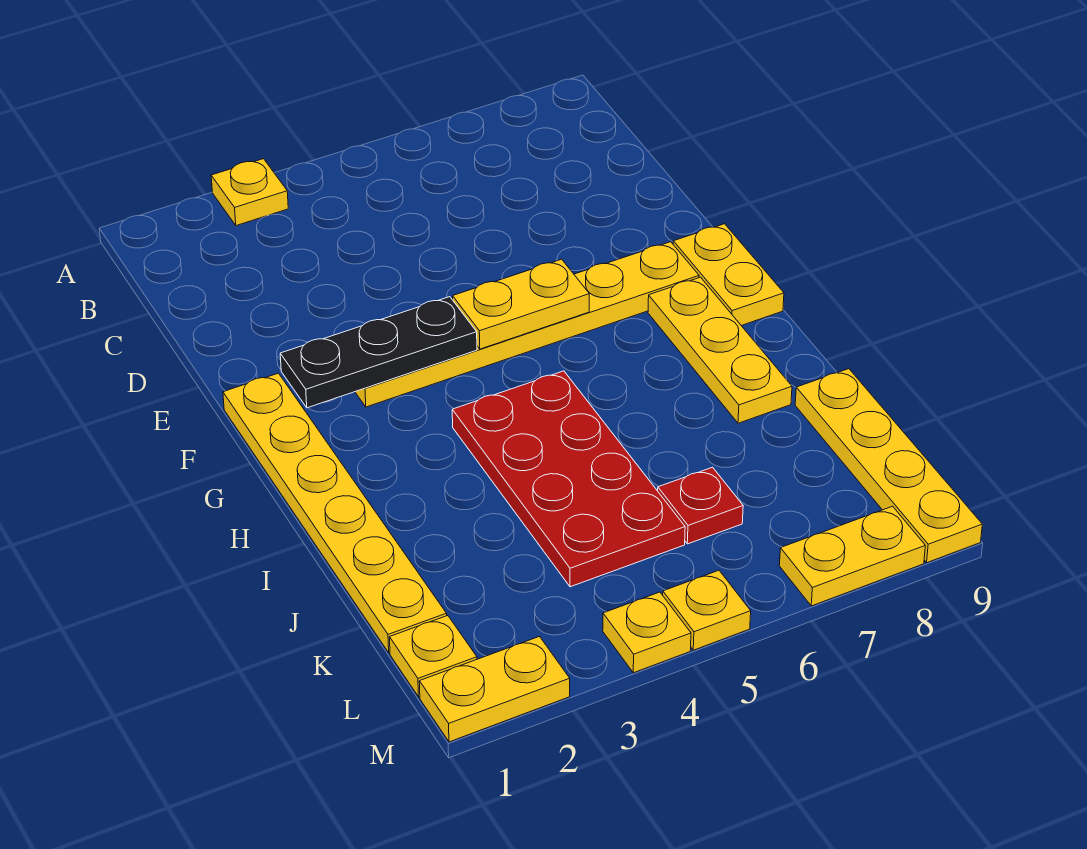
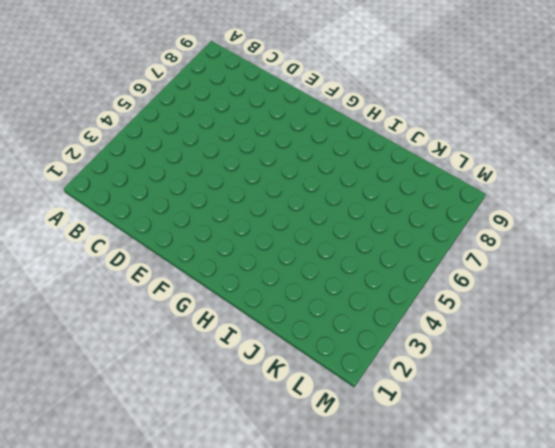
none -> yellow plate A3 level 1
none -> yellow plate F1:K1 level 1
none -> yellow plate F3:F8 level 1

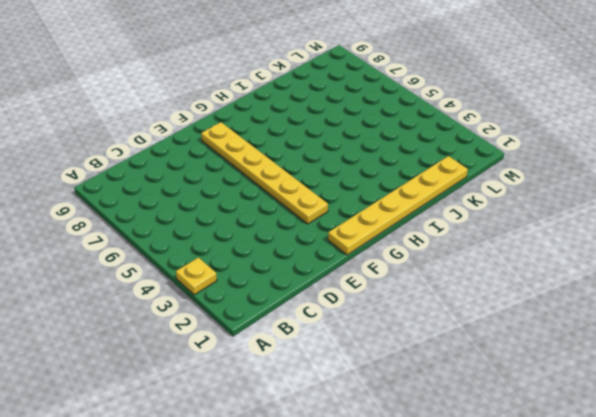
none -> yellow plate F9:G9 level 1
none -> yellow plate G8:I8 level 1
none -> red plate H4:K5 level 1

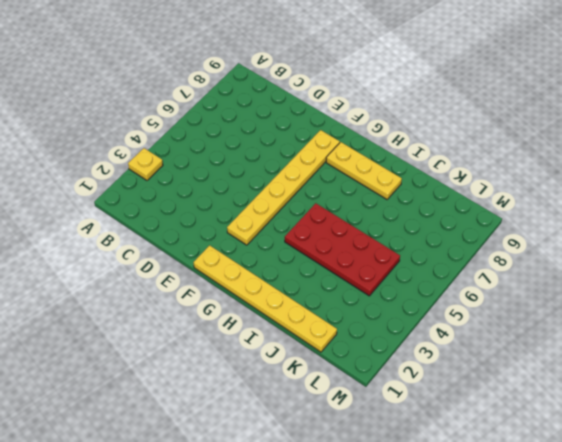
none -> yellow plate F9:G9 level 1
none -> yellow plate J9:M9 level 1
none -> red plate K6 level 1

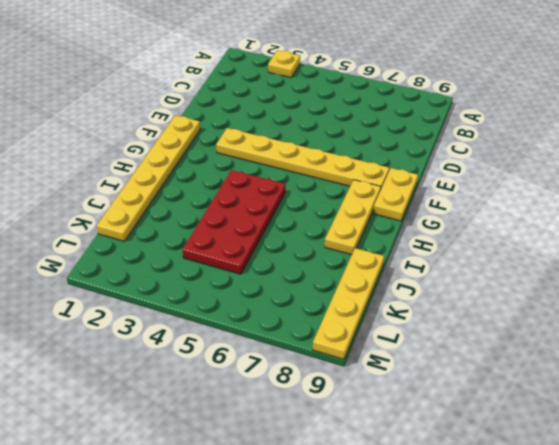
none -> red plate K6 level 1
none -> yellow plate L1 level 1
none -> yellow plate M1:M2 level 1

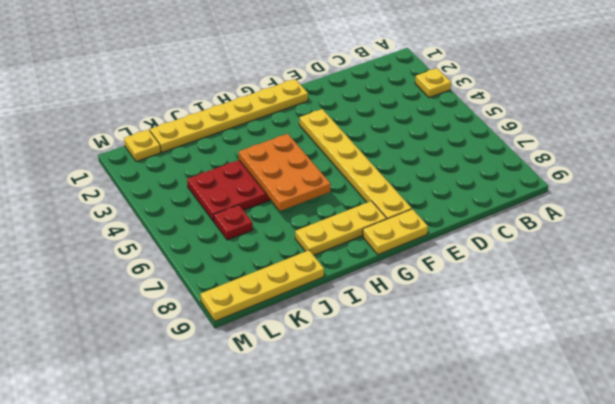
orange plate H4:I6 level 2 -> none
none -> yellow plate M1:M2 level 1
none -> yellow plate M4 level 1
none -> yellow plate M5 level 1

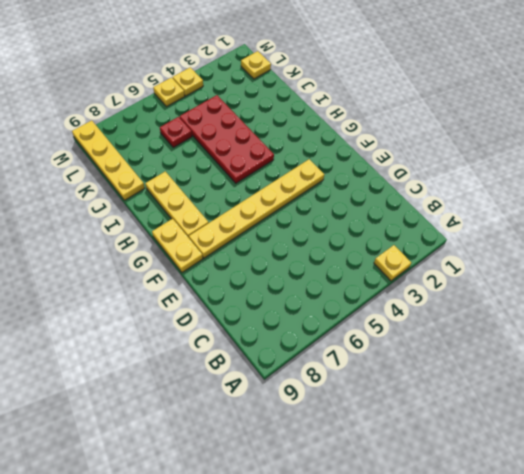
none -> yellow plate F1:K1 level 1
none -> yellow plate M1:M2 level 1
none -> yellow plate M7:M8 level 1

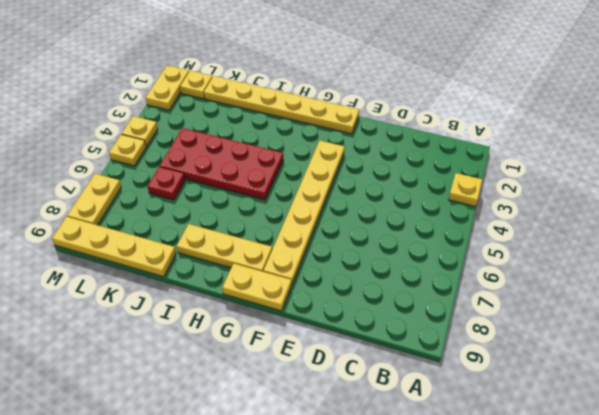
none -> black plate F2:F4 level 2
none -> yellow plate F5:F6 level 2

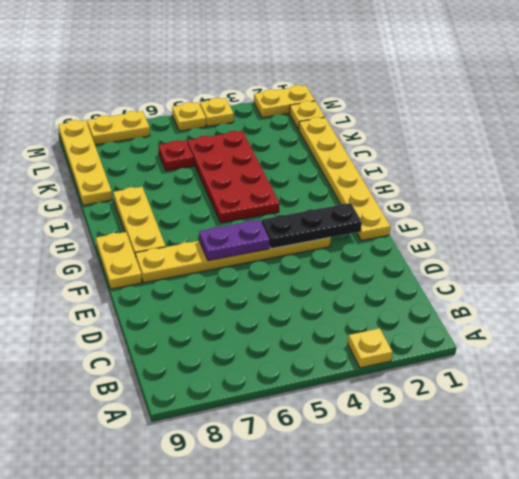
purple plate F5:F6 level 2 -> yellow plate F5:F6 level 2

